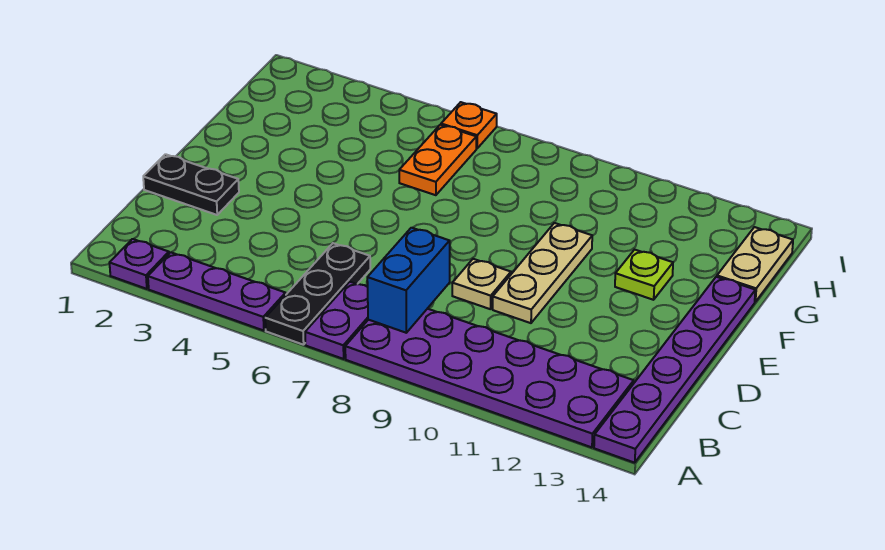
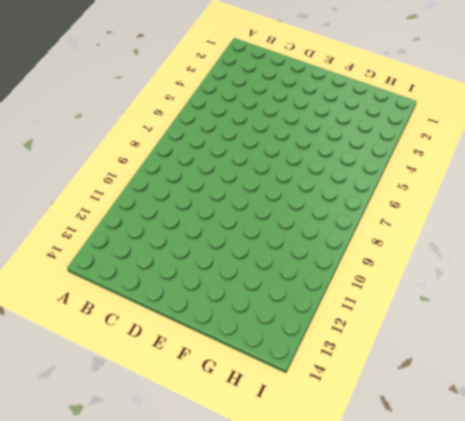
none -> purple plate A2 level 1
none -> purple plate A3:A5 level 1
none -> black plate A6:C6 level 1

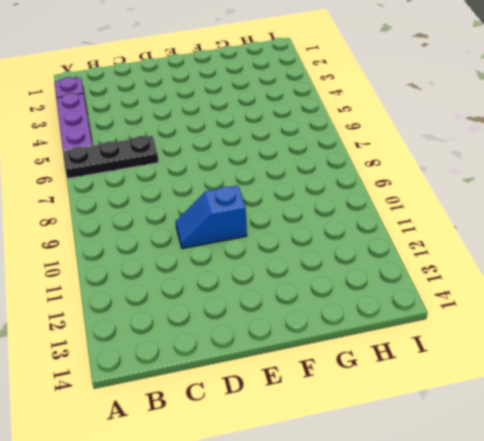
blue slope D10:E10 level 1 top E -> tan plate D10:F10 level 1
none -> purple plate A7:B7 level 1
none -> purple plate A8:B13 level 1
none -> purple plate A14:F14 level 1

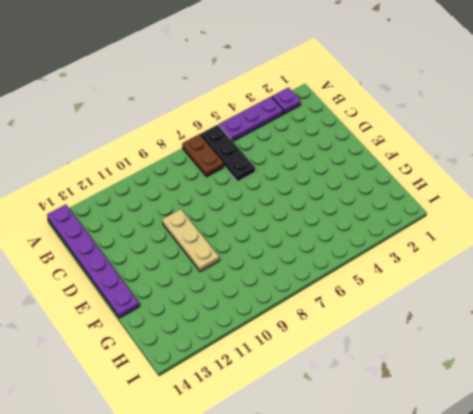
brown plate A7:B7 level 1 -> purple plate A7:B7 level 1
none -> purple plate A8:B13 level 1
none -> black plate D1:D2 level 1
none -> tan plate D9 level 1

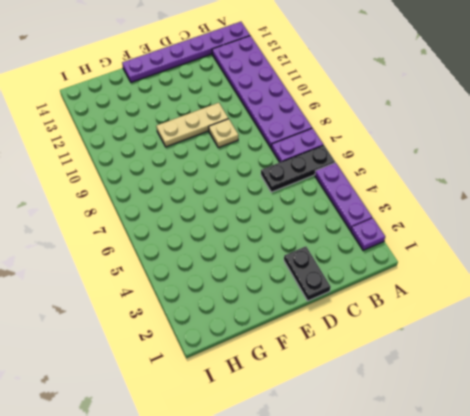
none -> lime plate F12 level 1
none -> orange plate G6:H6 level 1
none -> tan plate G14:H14 level 1

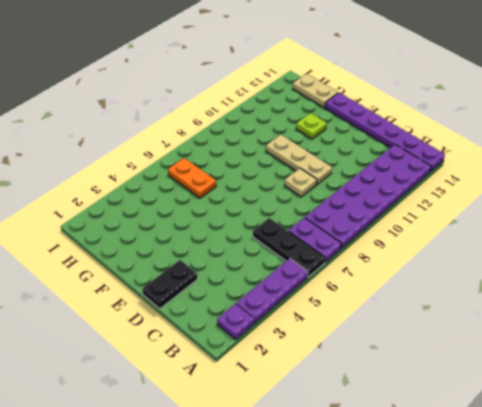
none -> orange plate I6 level 1
none -> blue brick B8:C8 level 2

